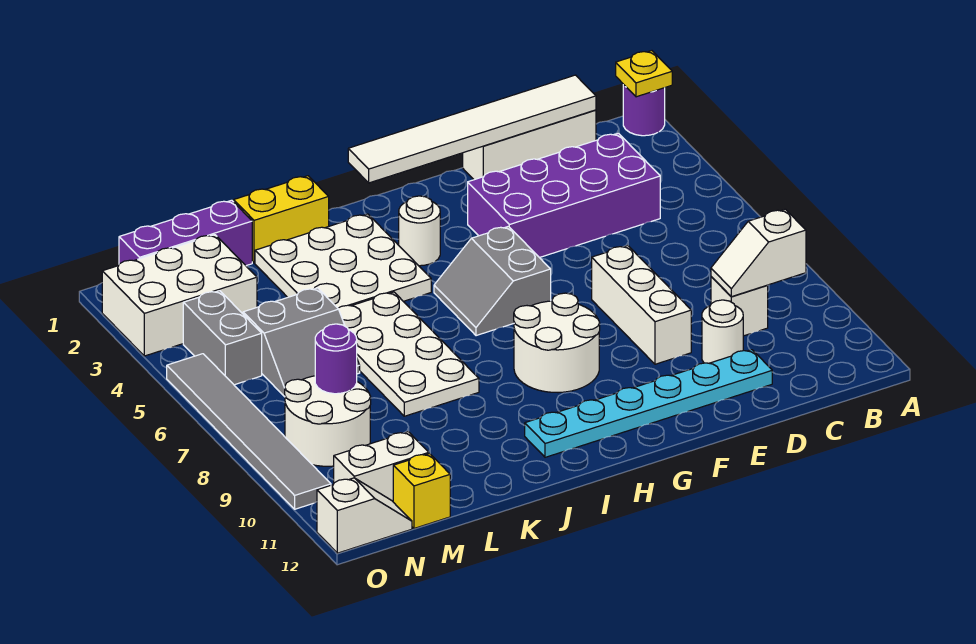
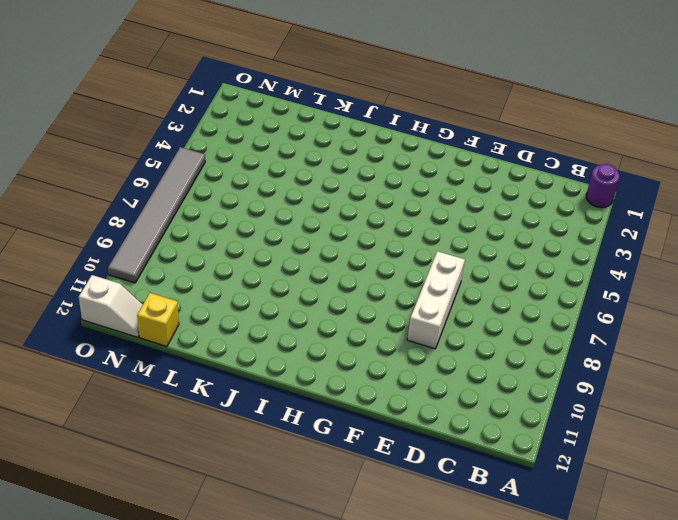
none -> white brick C1:E1 level 1
none -> purple brick C3:F4 level 1
none -> white brick C9 level 1

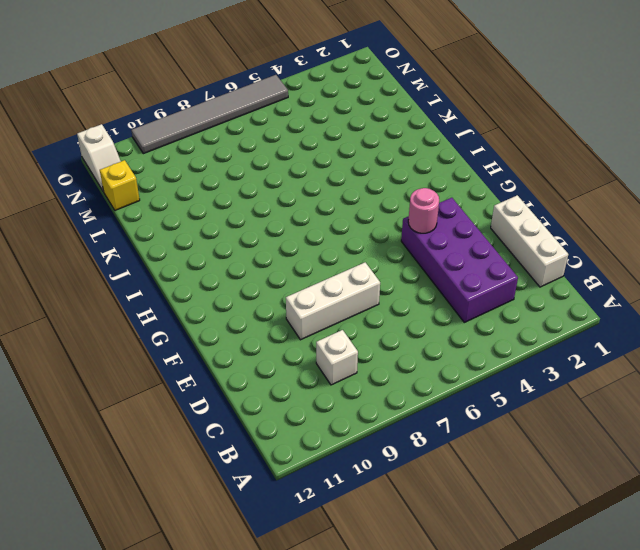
pink round brick F4 level 2 -> none
none -> purple round brick A1 level 1
none -> white round brick D10 level 1
none -> cyan plate D11:I11 level 1

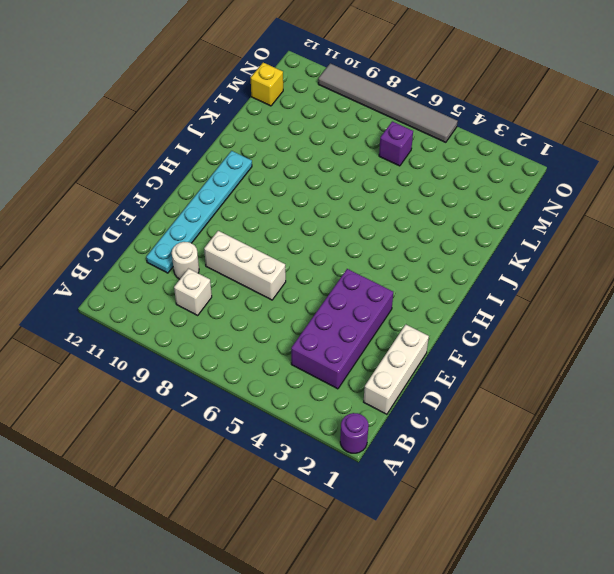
purple brick M6 level 1 -> grey slope L5:M6 level 1 top 5
none -> grey slope G5:H6 level 1 top G
none -> white round brick G8:H9 level 1
none -> white round brick H3 level 1

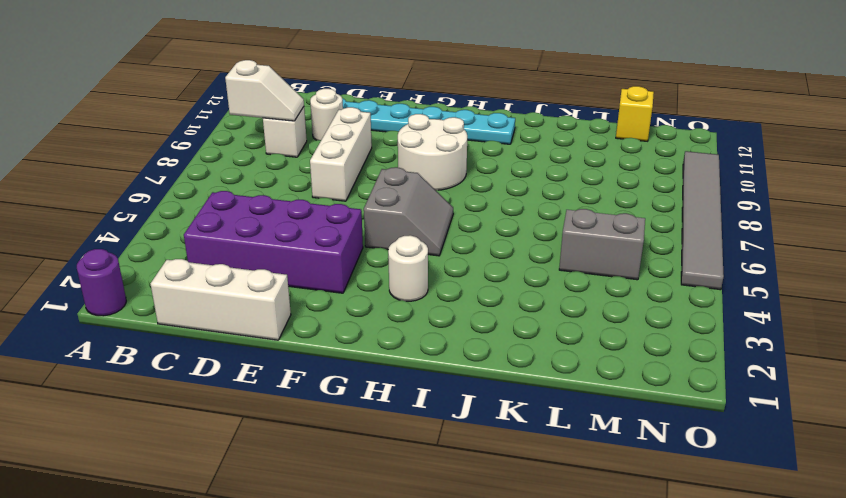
none -> white plate I2:K4 level 1
none -> yellow brick J1:K1 level 1
none -> white plate J5:K8 level 1

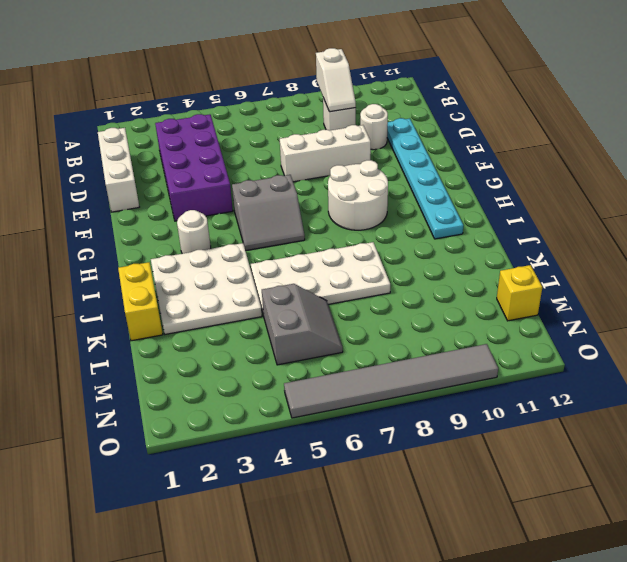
none -> purple round brick A1 level 1
none -> purple brick L1:N1 level 1
none -> white brick M2:O3 level 1

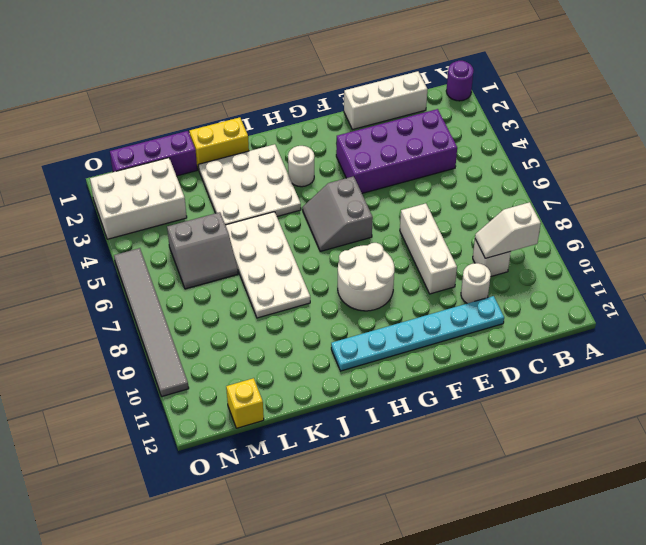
none -> white round brick M8:N9 level 1
none -> white brick M11:N11 level 1
none -> grey brick N4:N5 level 1

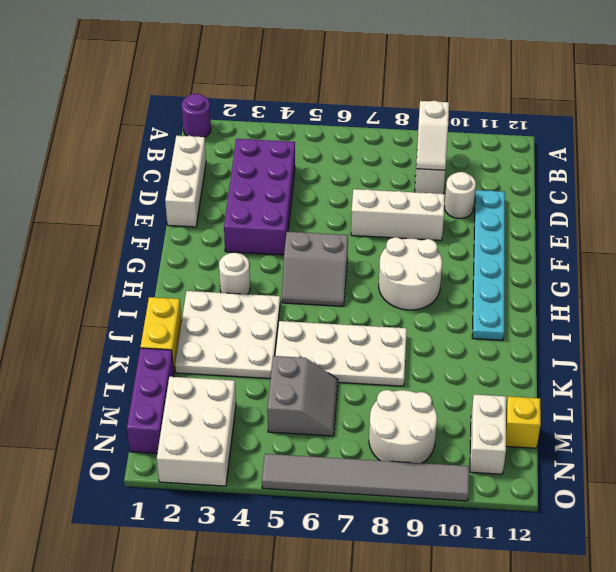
none -> grey brick N4:N5 level 1
none -> white slope N12:O12 level 1 top O
none -> yellow plate A1 level 2

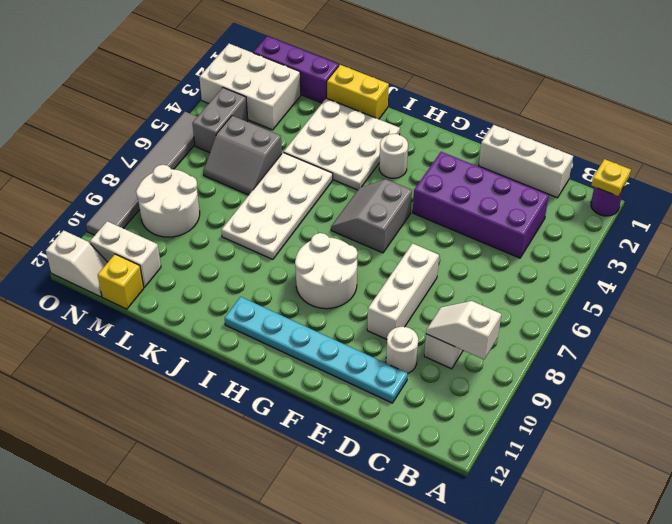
none -> white tile C1:H1 level 2
none -> purple round brick M8 level 2

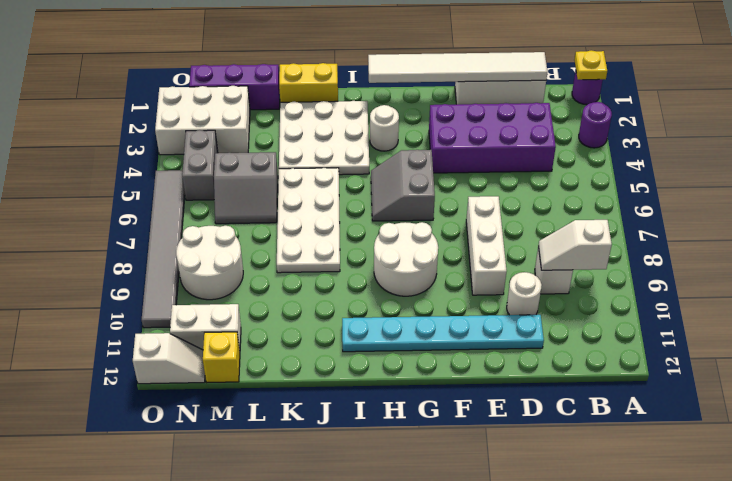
purple round brick A3 level 1 -> purple round brick M8 level 2

